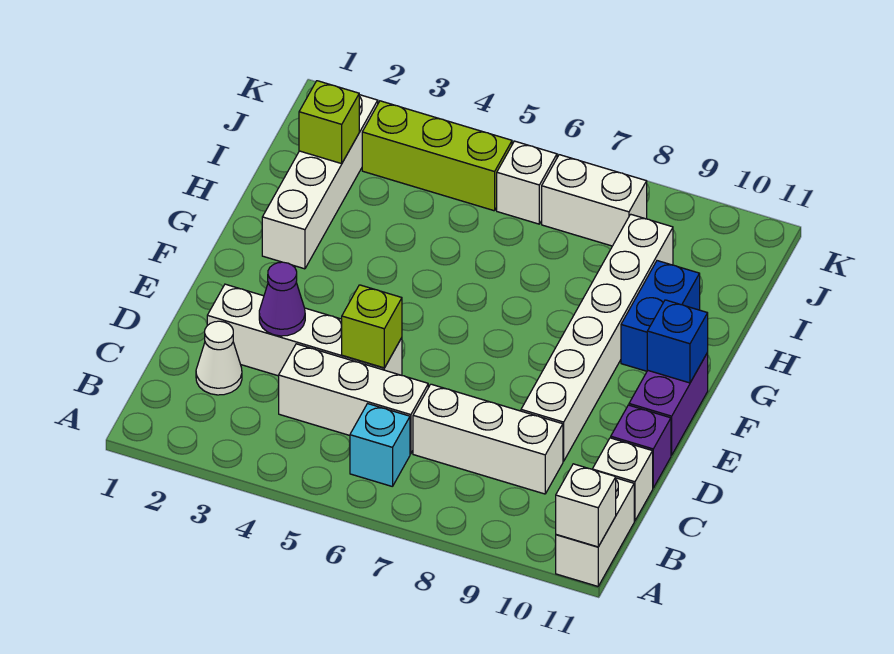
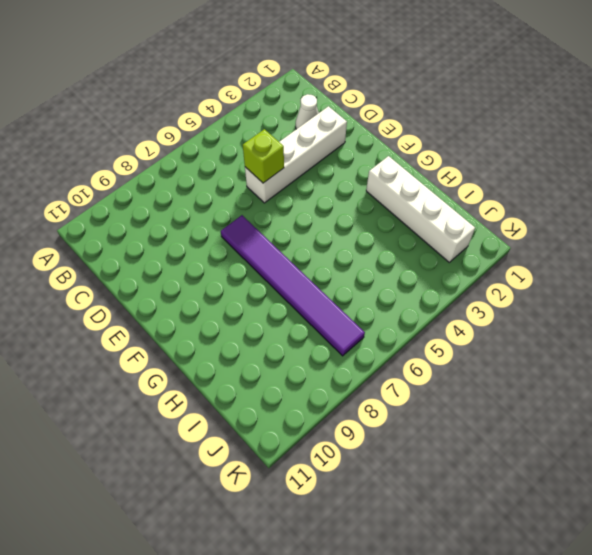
purple tile E7:J7 level 1 -> white brick J7:J8 level 1
none -> white brick A11:B11 level 1
none -> cyan brick B6 level 1
none -> white brick C4:C6 level 1

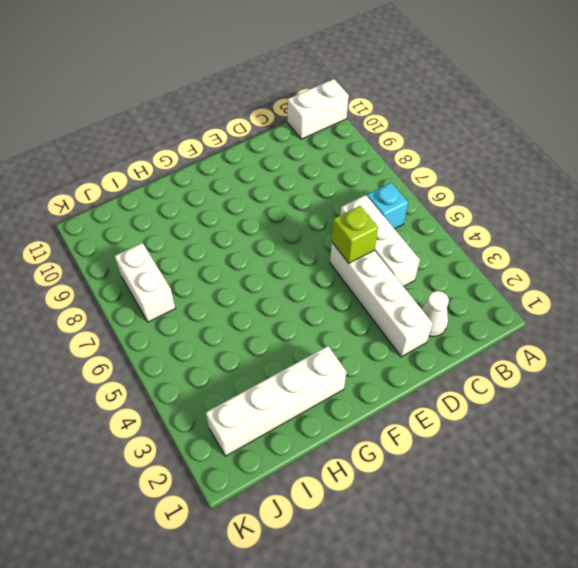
none -> white brick C7:C9 level 1
none -> white brick C11 level 1
none -> white brick D9:I9 level 1

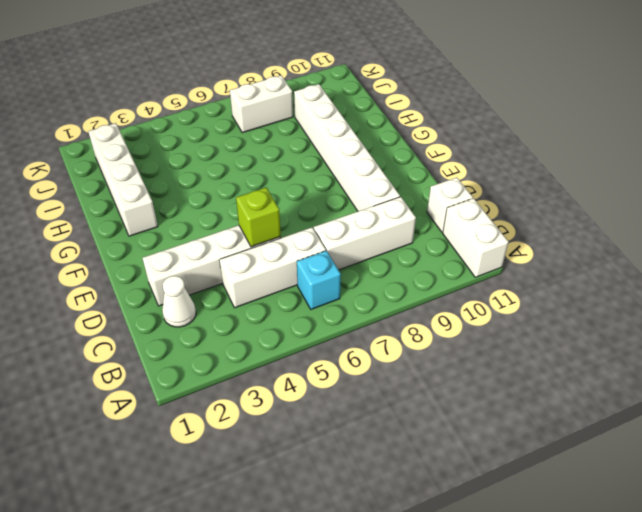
none -> purple brick D11 level 1
none -> purple brick E11:F11 level 1
none -> blue brick G10:H10 level 1

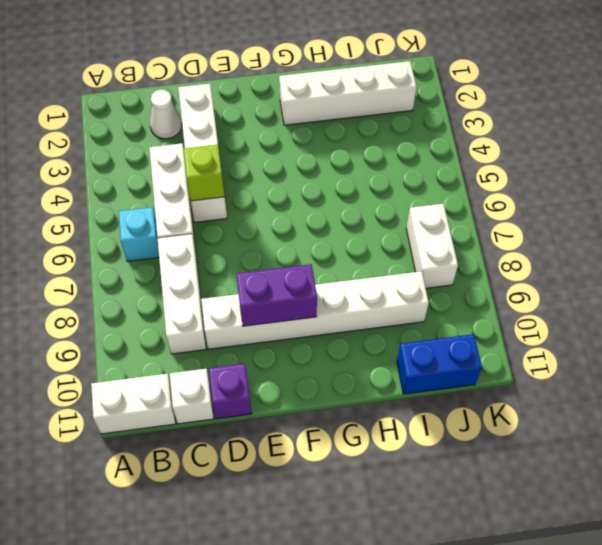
purple brick E9:F9 level 2 -> purple brick E11:F11 level 1
blue brick I11:J11 level 1 -> blue brick G10:H10 level 1
none -> lime brick J3:J5 level 1
none -> white brick J6 level 1
none -> white brick A11 level 2

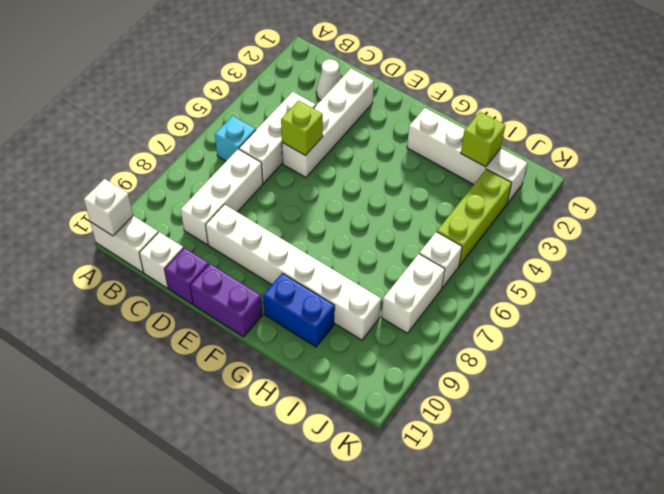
none -> purple cone D3 level 2
none -> blue brick F11 level 2

